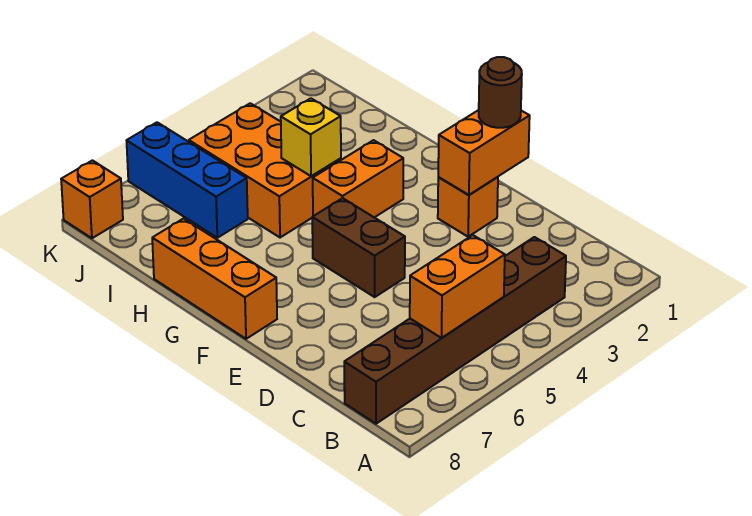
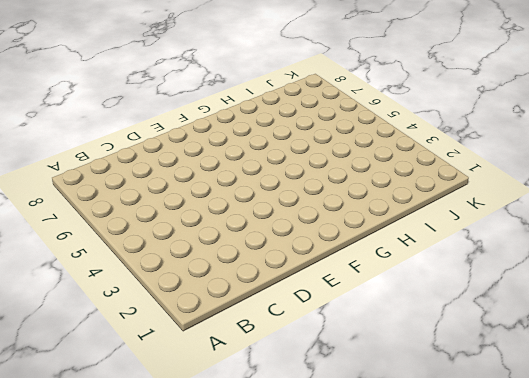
none -> brown brick B3:B8 level 1
none -> orange brick E2 level 1
none -> brown brick E5:F5 level 1

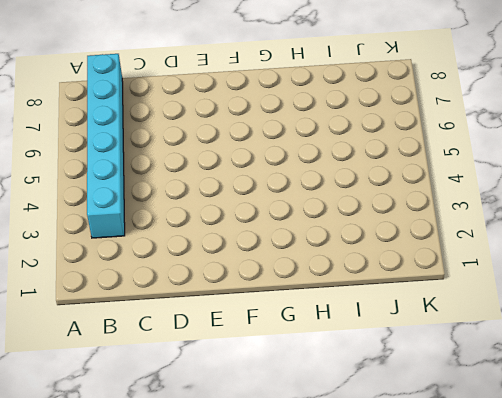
cyan brick B3:B8 level 1 -> brown brick B3:B8 level 1
none -> orange brick E2 level 1
none -> brown brick E5:F5 level 1
none -> orange brick F8:H8 level 1

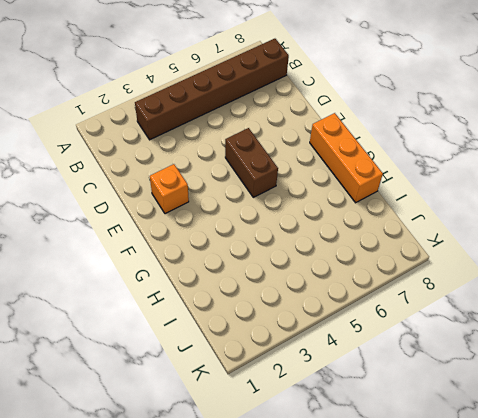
none -> orange brick G3:G4 level 1
none -> orange brick H4:J5 level 1
none -> blue brick I6:K6 level 1

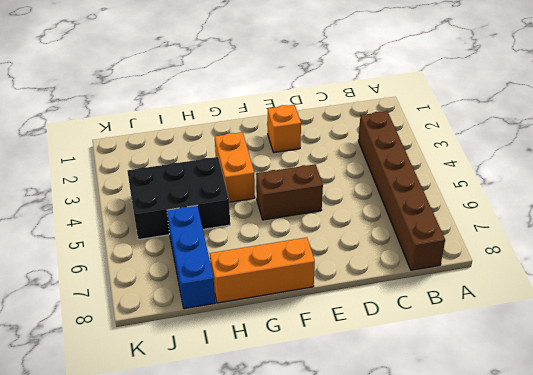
black brick H4:J5 level 1 -> orange brick H4:J5 level 1
blue brick I6:I8 level 1 -> blue brick I6:K6 level 1
none -> orange brick K8 level 1
none -> orange brick B5:B6 level 2
none -> orange brick E1:E2 level 2

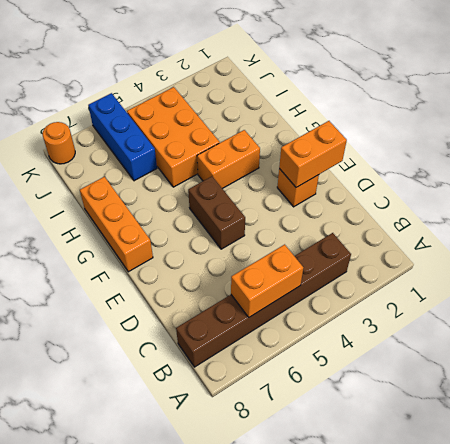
orange round brick K8 level 1 -> orange brick K8 level 1
none -> yellow brick H4 level 2
none -> brown round brick E1 level 3

